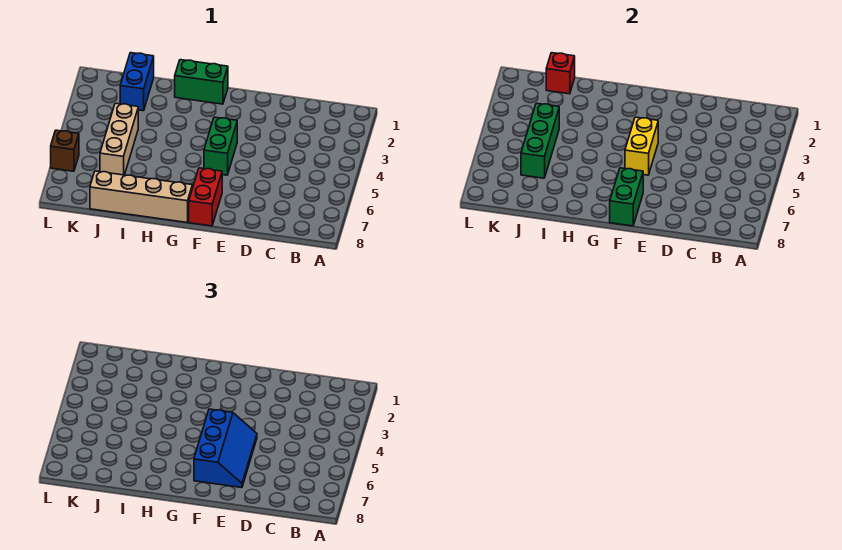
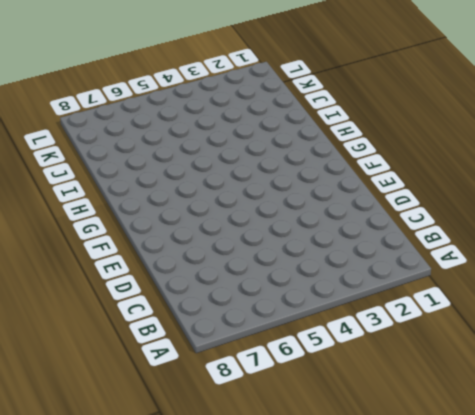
none -> green brick F4:F5 level 1
none -> red brick F7:F8 level 1
none -> green brick G1:H1 level 1

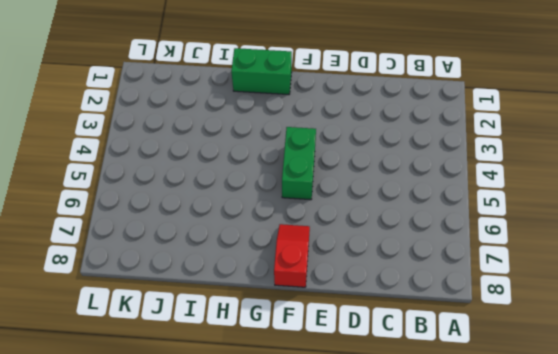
red slope F7:F8 level 1 top 8 -> red brick F7:F8 level 1
none -> tan brick G8:J8 level 1
none -> blue brick J1:J2 level 1
none -> tan brick J4:J6 level 1

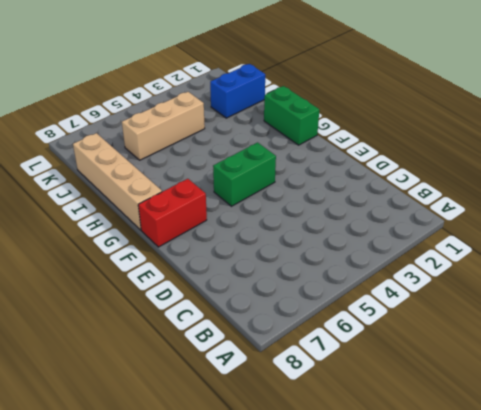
none -> brown brick L6 level 1
none -> yellow brick F4:F5 level 2
none -> green brick F7:F8 level 2

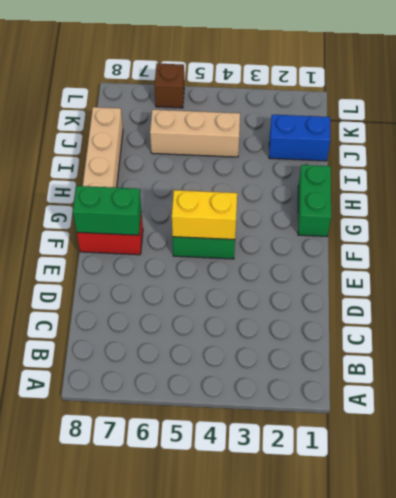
none -> red brick J1 level 2
none -> green brick J4:J6 level 2
none -> blue slope E5:F7 level 3 top F

